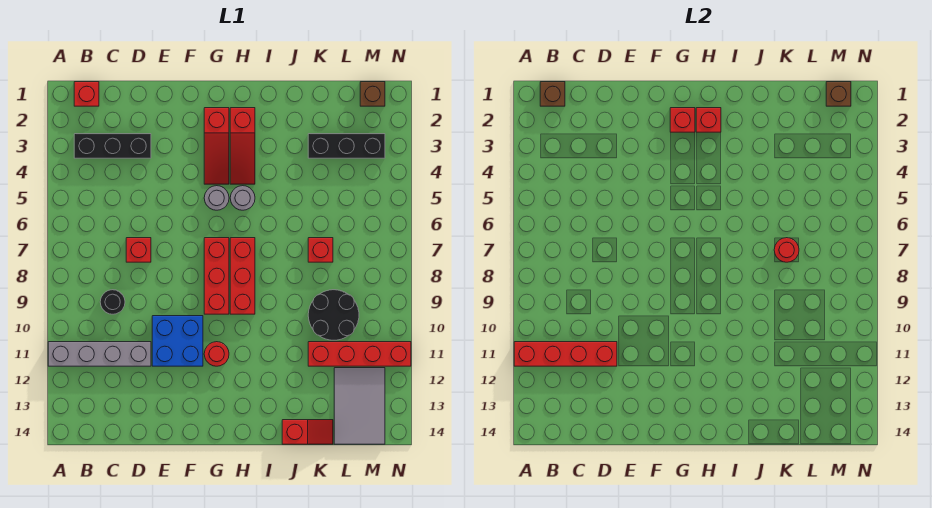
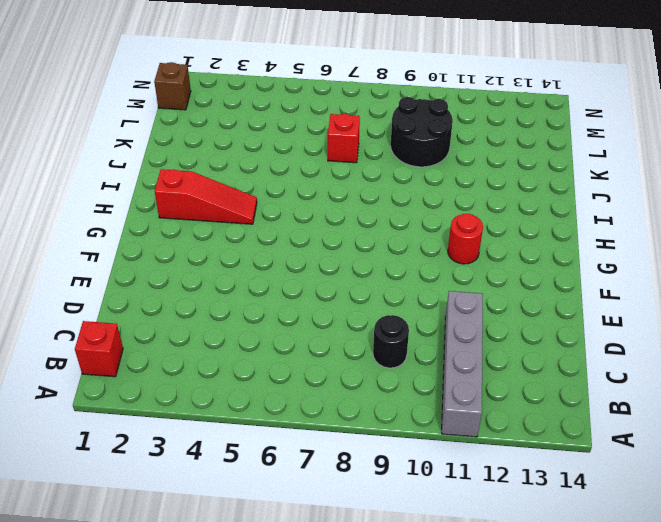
none -> black brick B3:D3 level 1
none -> red brick D7 level 1
none -> blue brick E10:F11 level 1

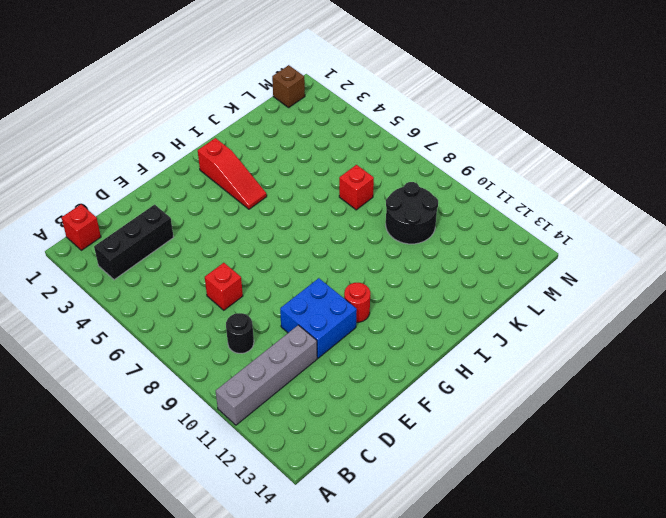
none -> red slope G2:G4 level 1 top 2
none -> grey round brick G5 level 1
none -> red brick G7:G9 level 1

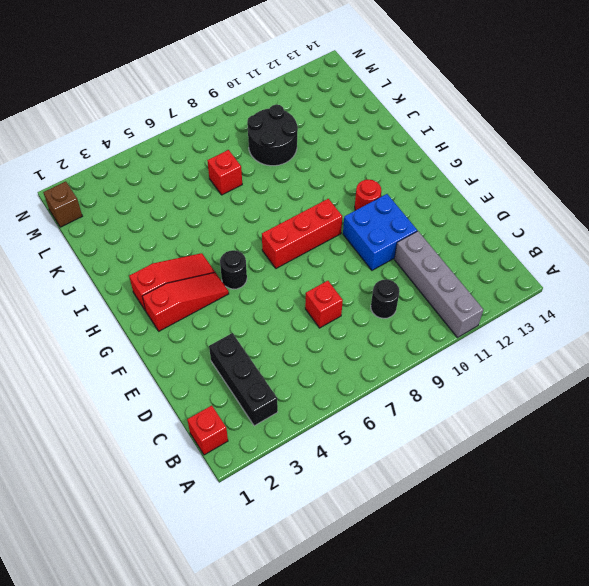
black round brick G5 level 1 -> grey round brick G5 level 1
none -> grey round brick H5 level 1
none -> red brick H7:H9 level 1
none -> red slope J14:K14 level 1 top J

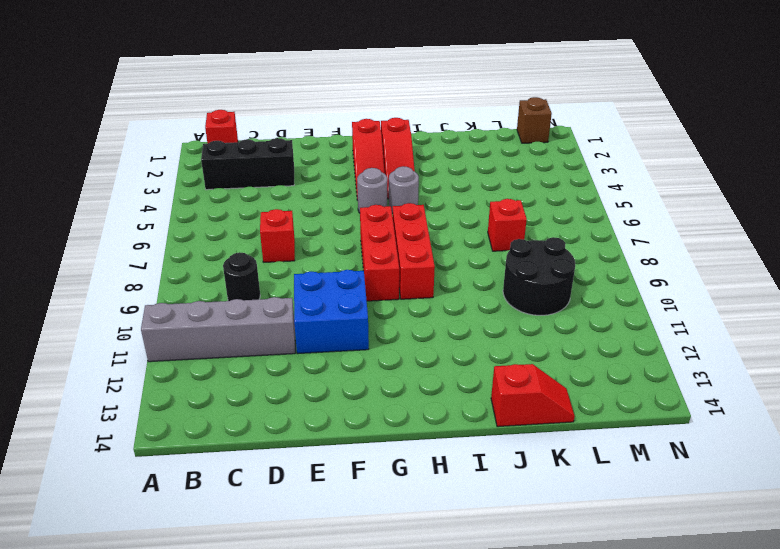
none -> red round brick G11 level 1
none -> black brick K3:M3 level 1
none -> red brick K11:N11 level 1

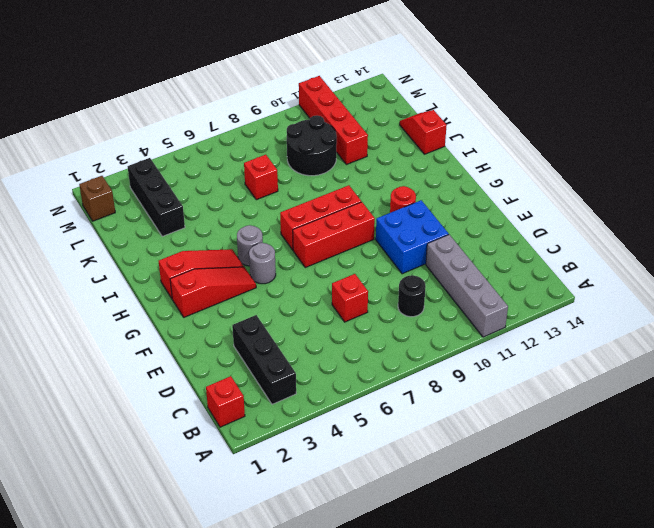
none -> grey tile L12:M14 level 1
none -> red brick A11:D11 level 2
none -> brown brick B1 level 2

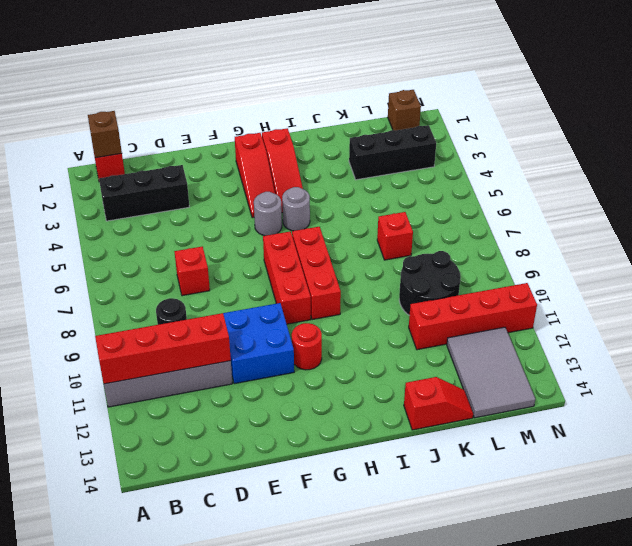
none -> red brick G2 level 2
none -> red brick H2 level 2
none -> red round brick K7 level 2

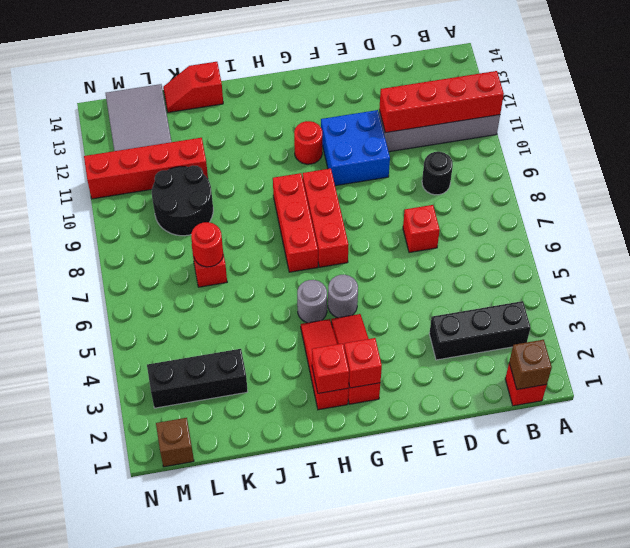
none -> brown brick M1 level 2

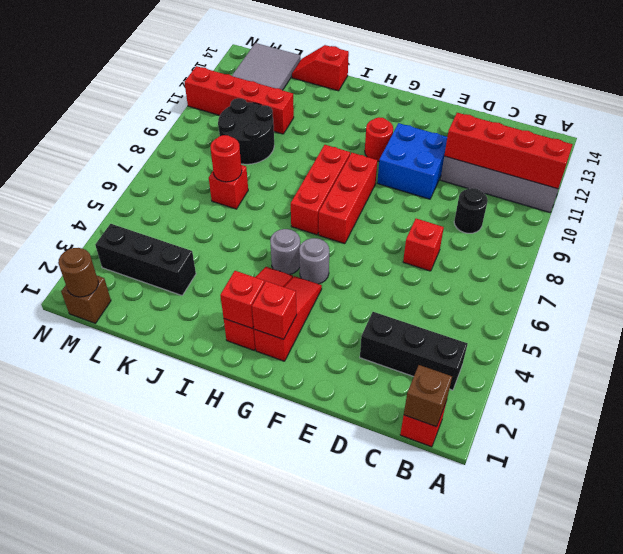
brown round brick M1 level 2 -> brown brick M1 level 2

